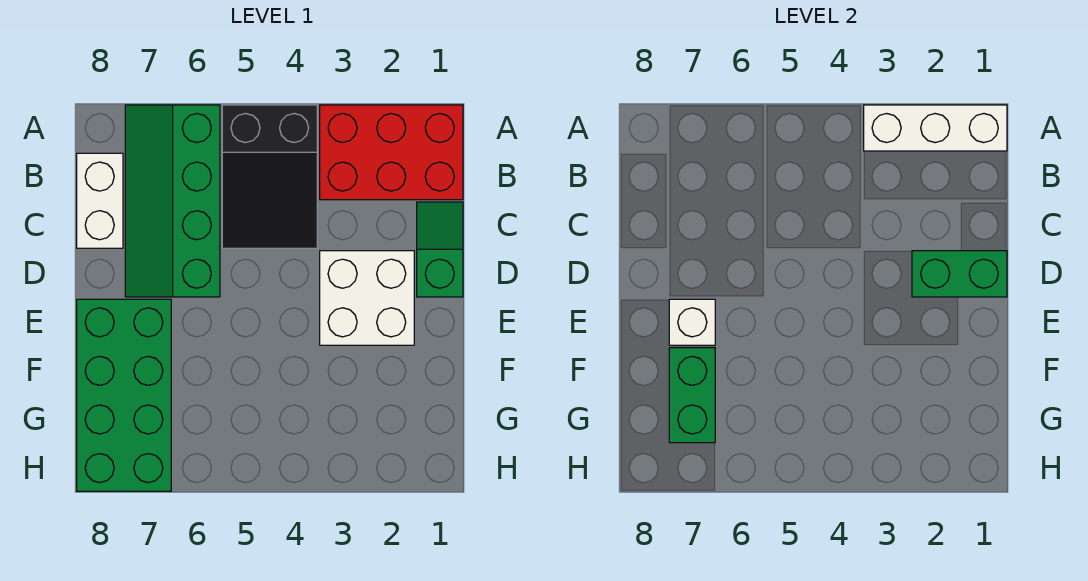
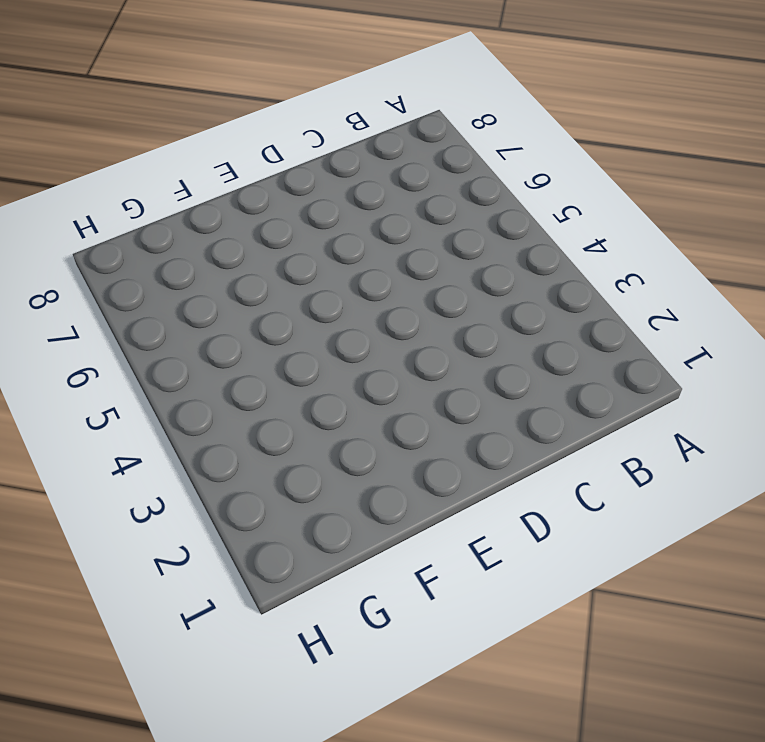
none -> red brick A1:B3 level 1
none -> black slope A4:C5 level 1 top A

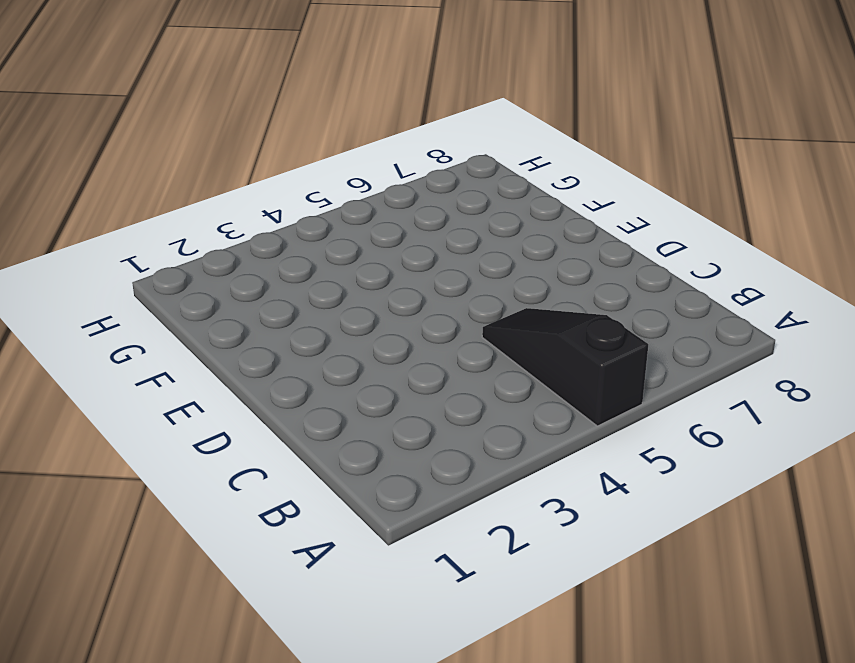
black slope A5:C5 level 1 top A -> black slope A4:C5 level 1 top A
none -> red brick A1:B3 level 1
none -> green slope A6:D7 level 1 top 6

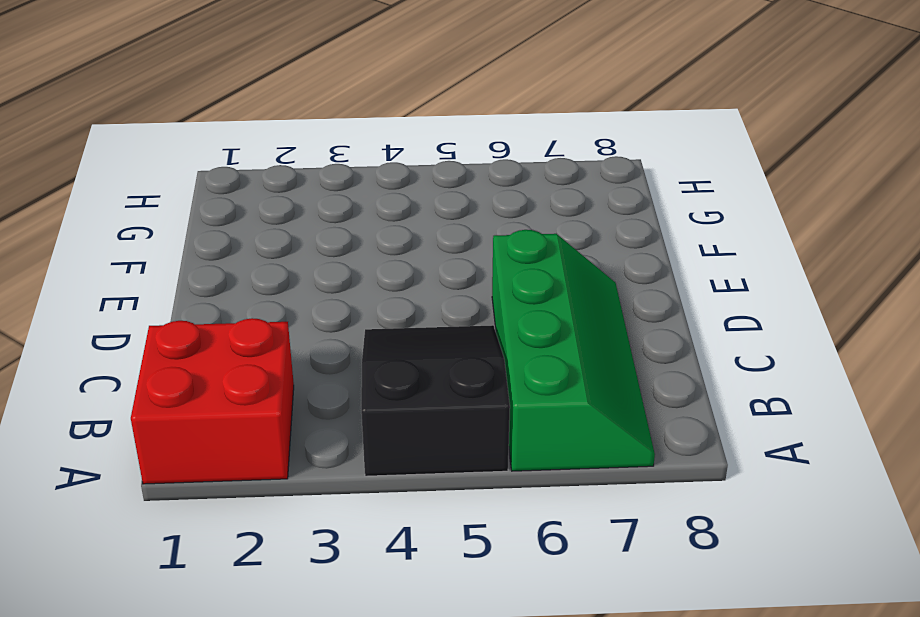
red brick A1:B2 level 1 -> red brick A1:B3 level 1
none -> white brick B8:C8 level 1
none -> green slope C1:D1 level 1 top D

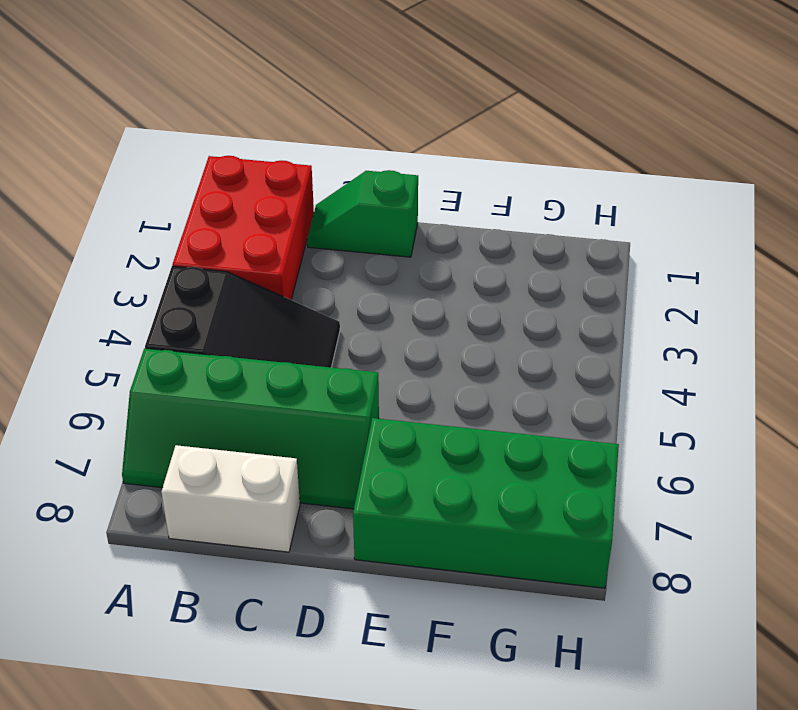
none -> white brick D2:E3 level 1
none -> white brick A1:A3 level 2

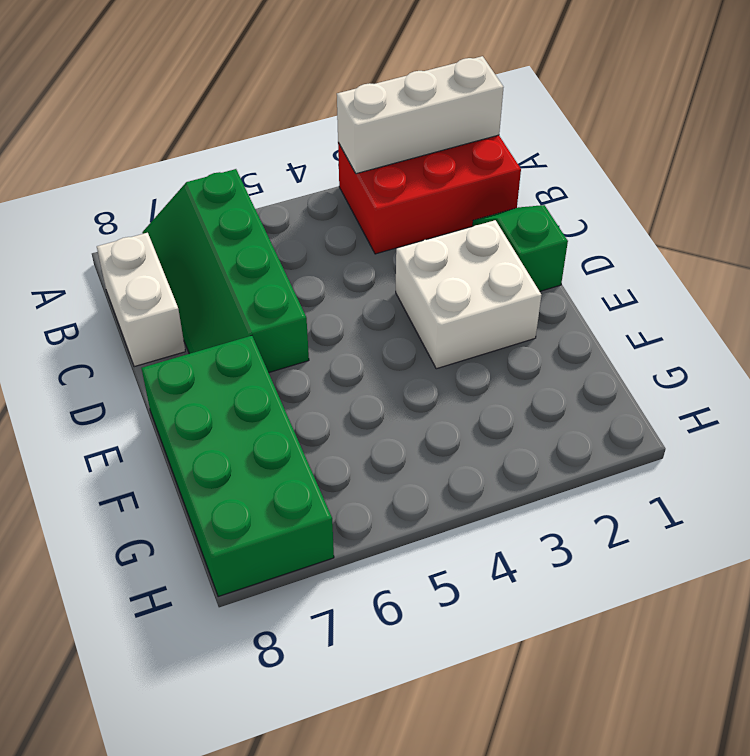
none -> black slope A4:C5 level 1 top A
none -> green brick D1:D2 level 2

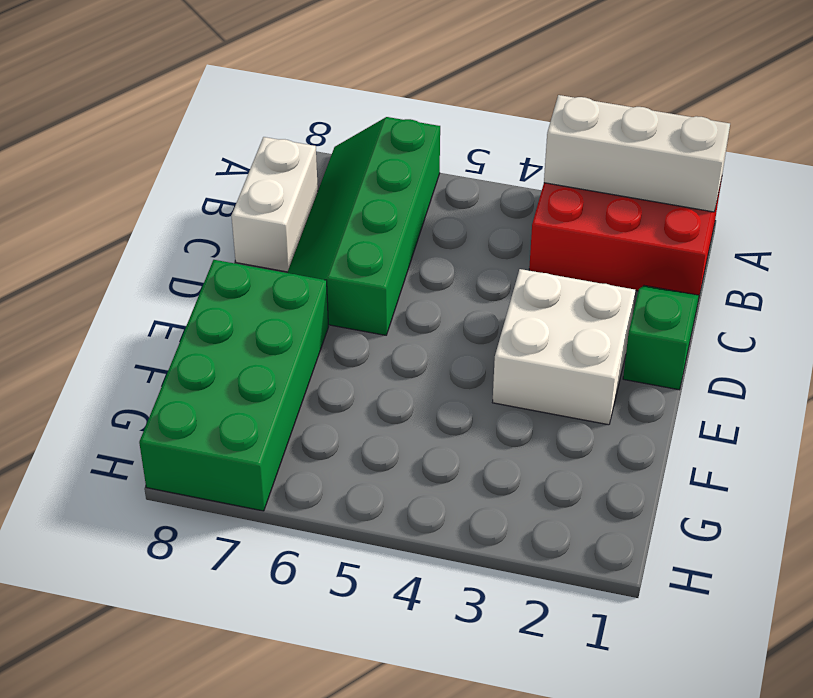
none -> black slope A4:C5 level 1 top A
none -> green brick D1:D2 level 2

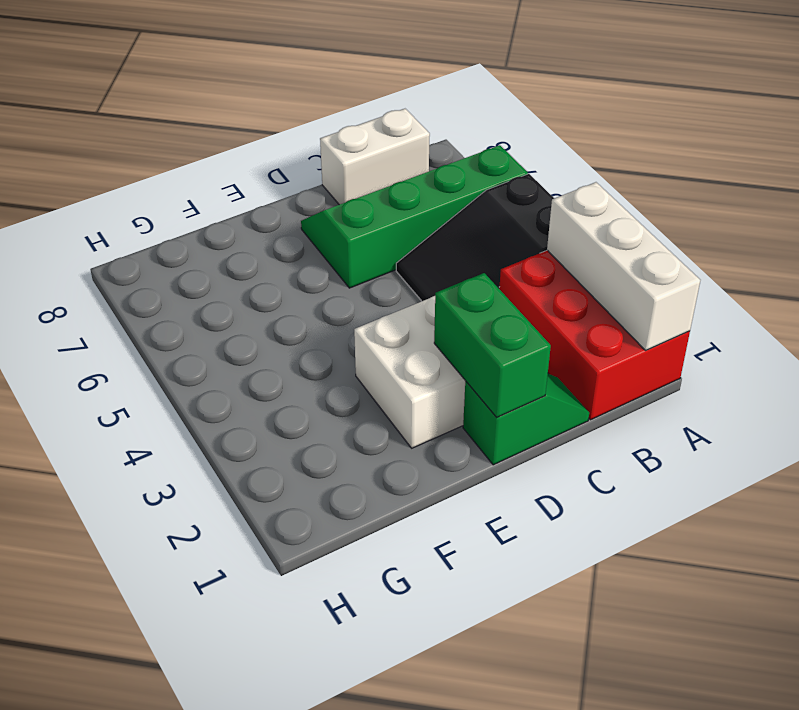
none -> green brick E7:H8 level 1
none -> white brick E7 level 2

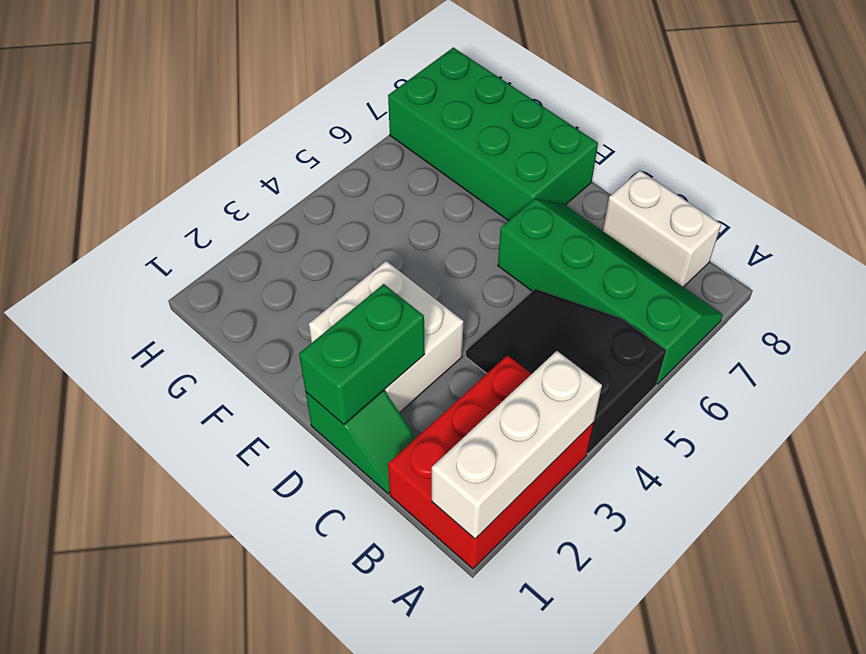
none -> white brick E7 level 2
none -> green brick F7:G7 level 2

